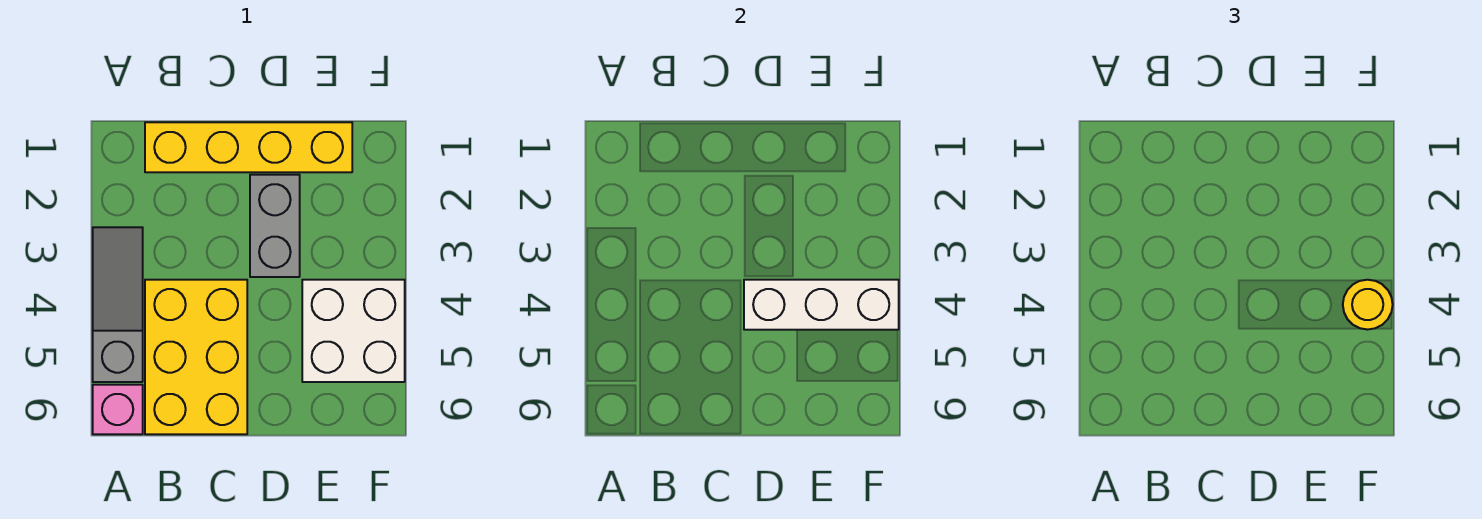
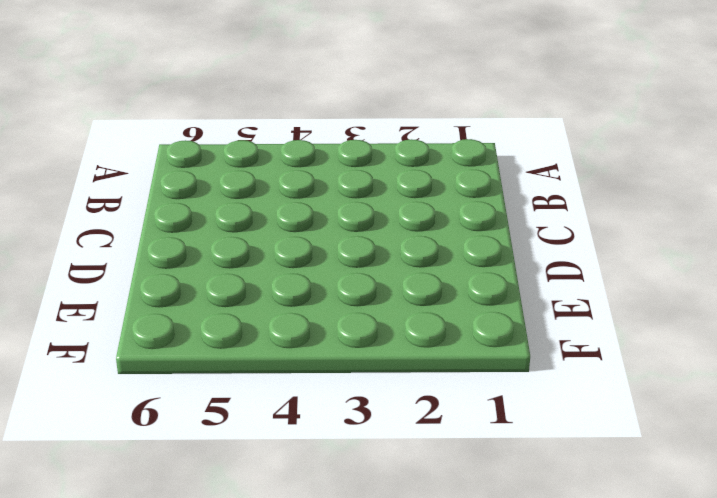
none -> grey slope A3:A5 level 1 top 5
none -> pink brick A6 level 1

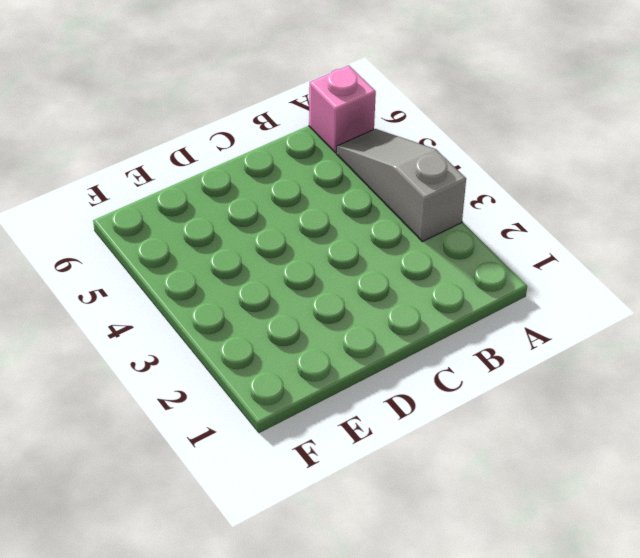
grey slope A3:A5 level 1 top 3 -> grey slope A3:A5 level 1 top 5
none -> yellow brick B1:E1 level 1
none -> yellow brick B4:C6 level 1

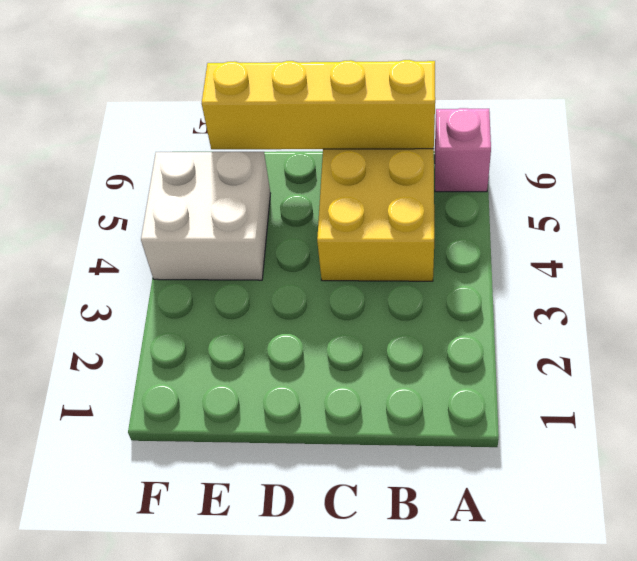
yellow brick B6:E6 level 2 -> yellow brick B1:E1 level 1
none -> grey slope A3:A5 level 1 top 5
none -> grey brick D2:D3 level 1

